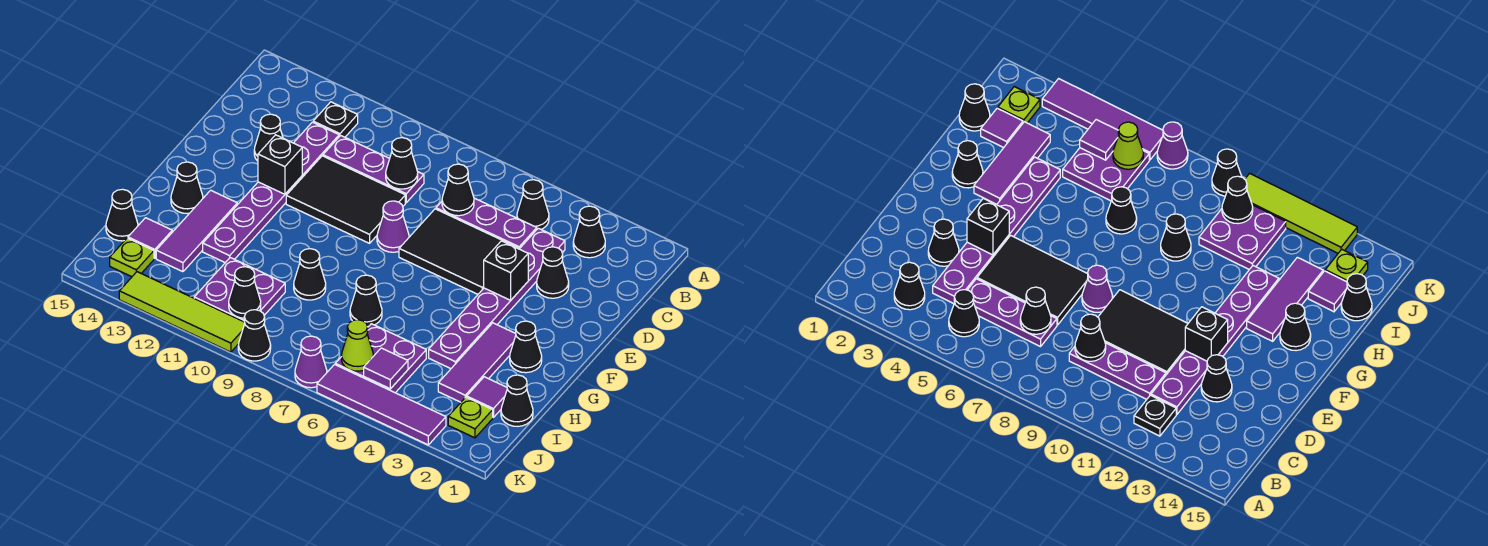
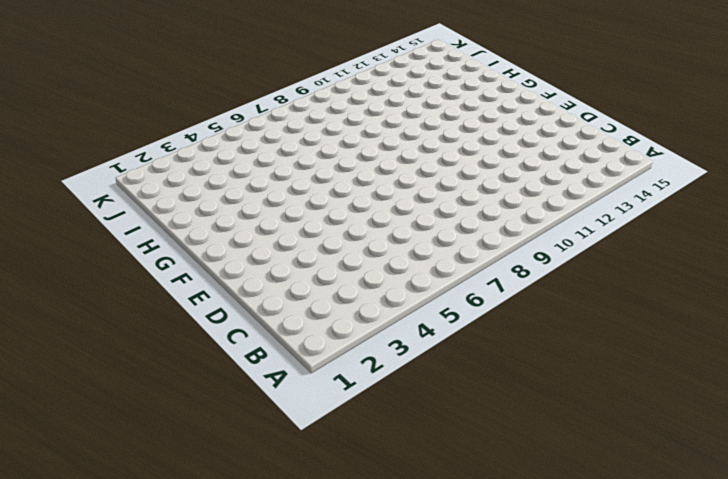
none -> black cone B3 level 1
none -> black cone B5 level 1
none -> black plate B12 level 1
none -> purple plate C4:H4 level 1

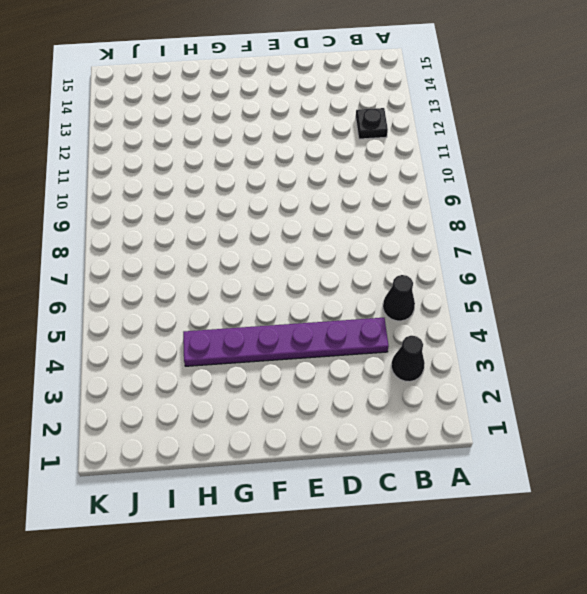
none -> purple plate C5:C7 level 1
none -> purple plate C9:C11 level 1
none -> purple plate C12:H12 level 1
none -> black cone D3 level 1

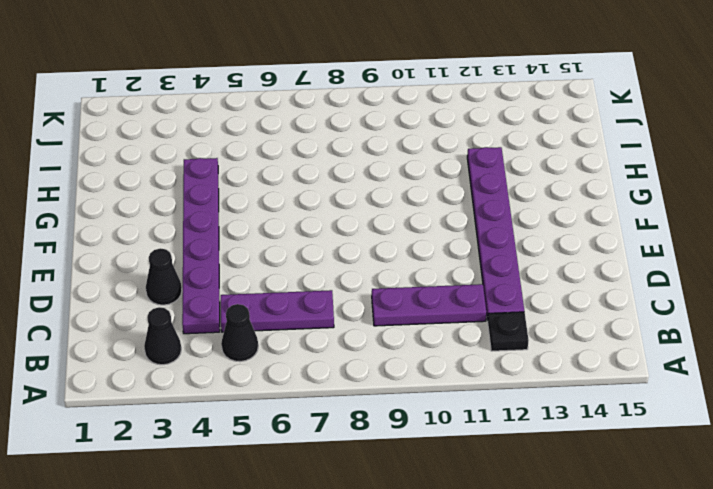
none -> black tile D5:E7 level 1
none -> black tile D9:E11 level 1
none -> black cone D13 level 1
none -> purple cone E8 level 1

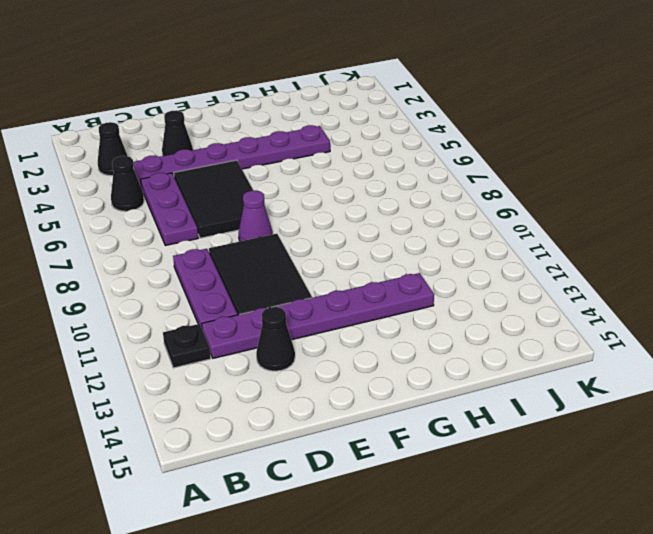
none -> black cone G2 level 1
none -> purple tile G3:I3 level 1
none -> purple tile G13:I13 level 1
none -> black cone G14 level 1

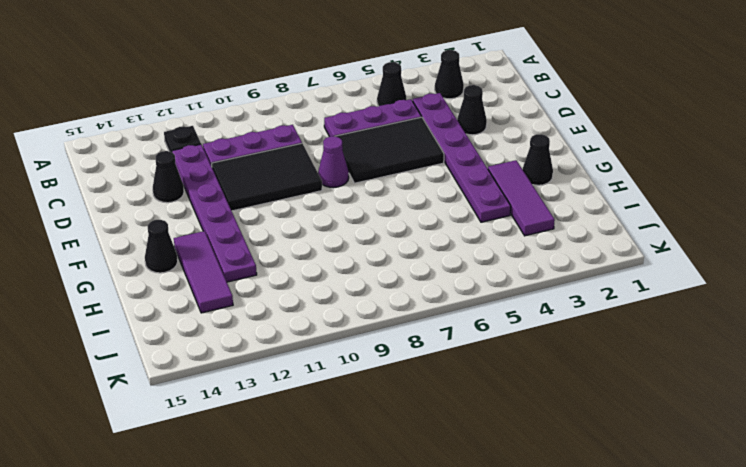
none -> black cone H7 level 1
none -> black cone H9 level 1
none -> black cone I1 level 1
none -> purple tile I2 level 1

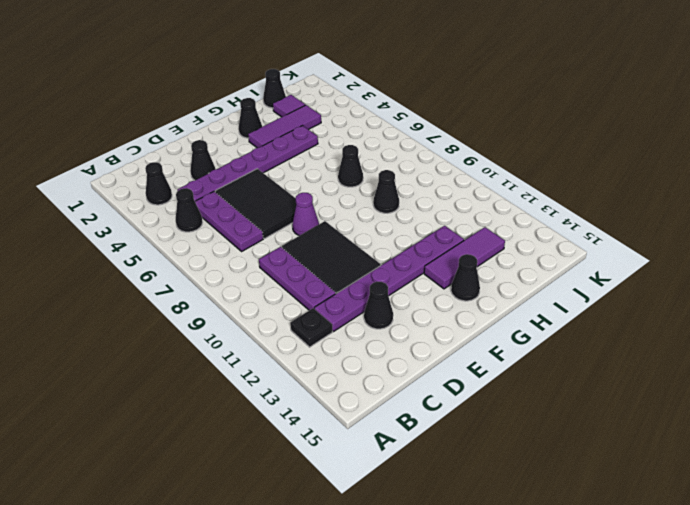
none -> purple plate I5:J6 level 1
none -> purple plate I10:J11 level 1
none -> purple tile I14 level 1
none -> black cone I15 level 1

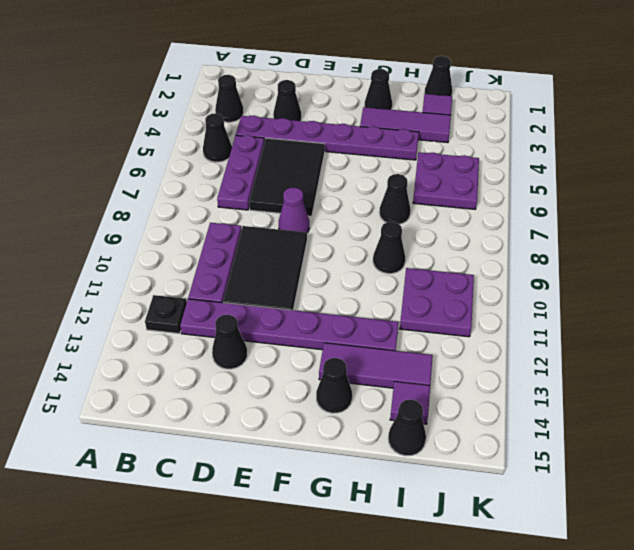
none -> lime plate J2 level 1
none -> lime plate J14 level 1
none -> purple tile K3:K6 level 1
none -> purple cone K7 level 1

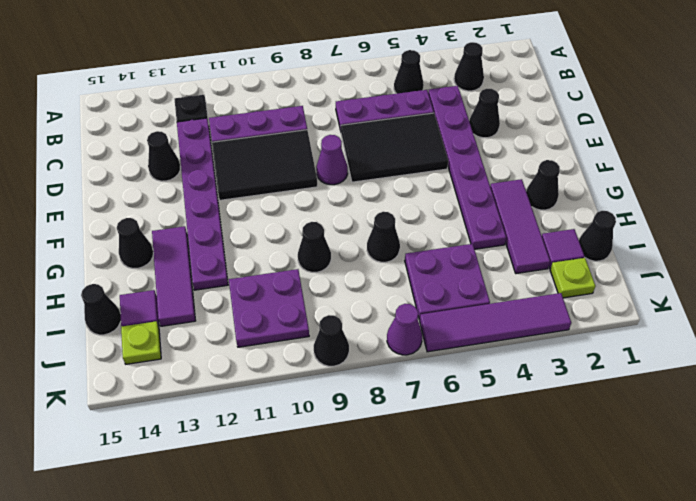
none -> lime tile K10:K13 level 1
none -> black cone C7 level 2
none -> black cone C9 level 2
none -> black brick E4 level 2

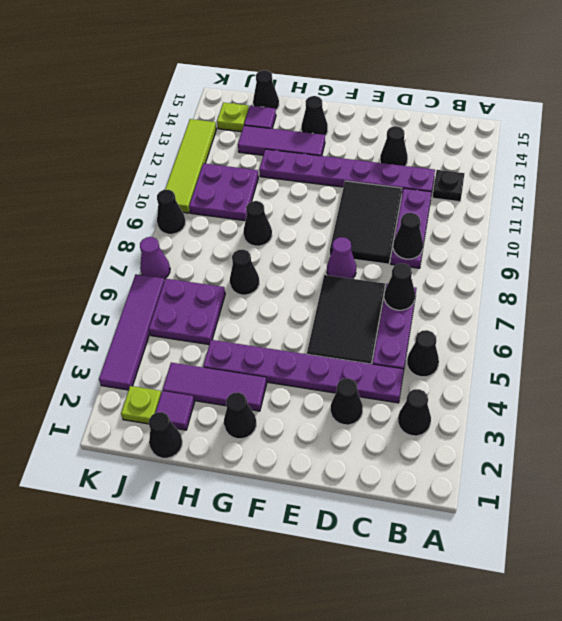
none -> black brick E4 level 2
none -> black brick E12 level 2
none -> purple tile J5 level 2
none -> lime cone J6 level 2

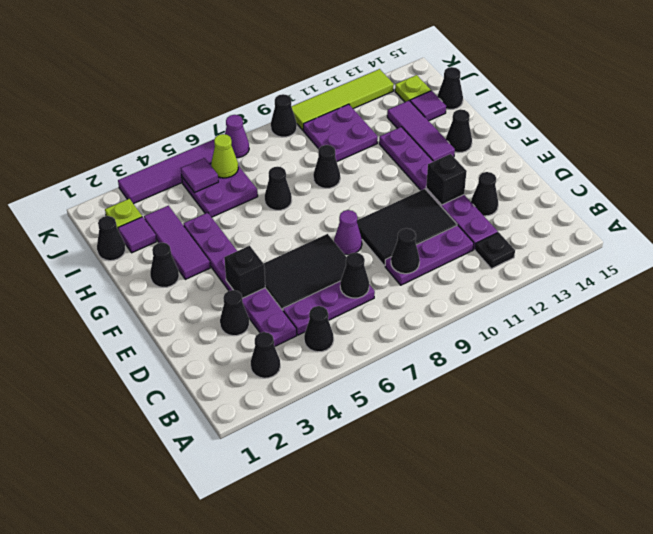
none -> black cone J10 level 2

